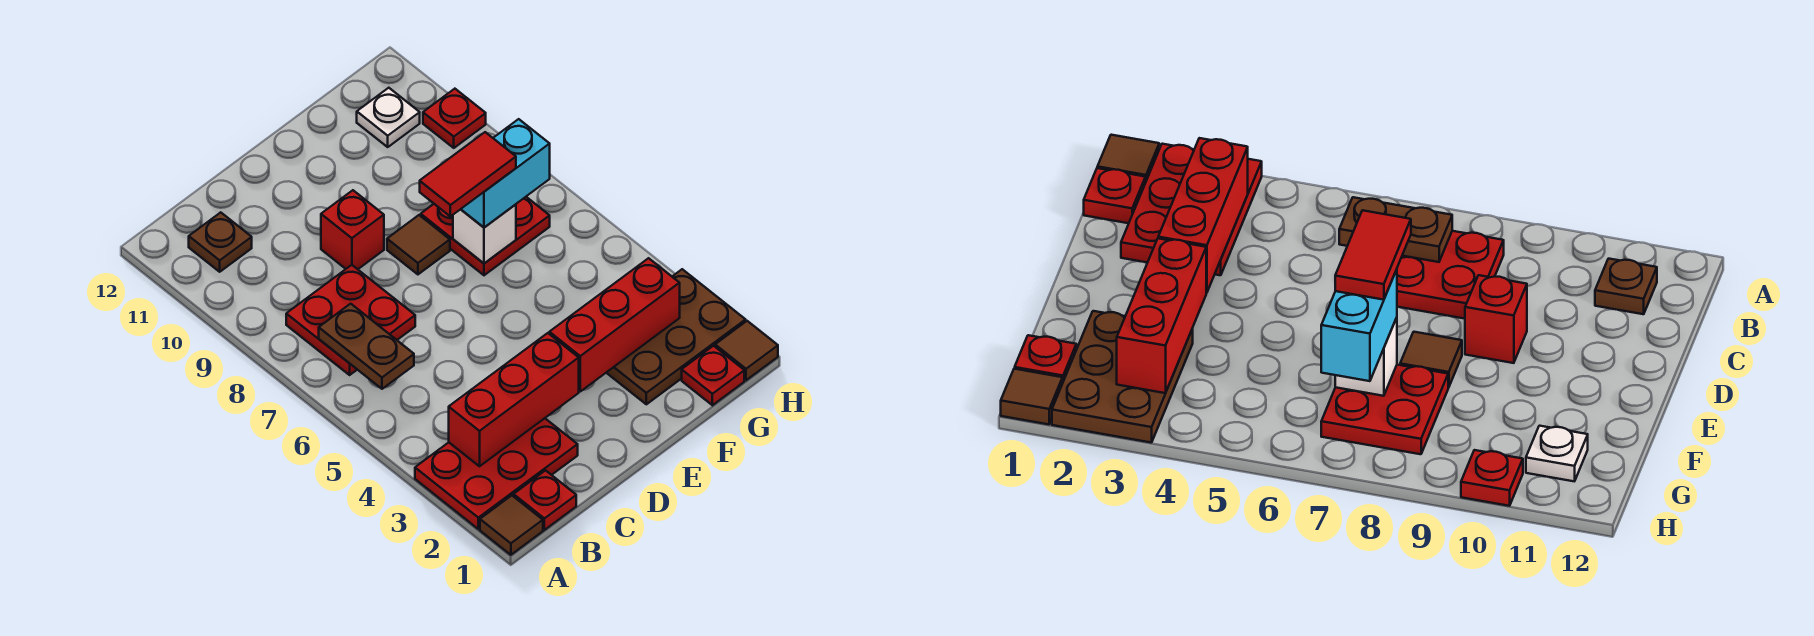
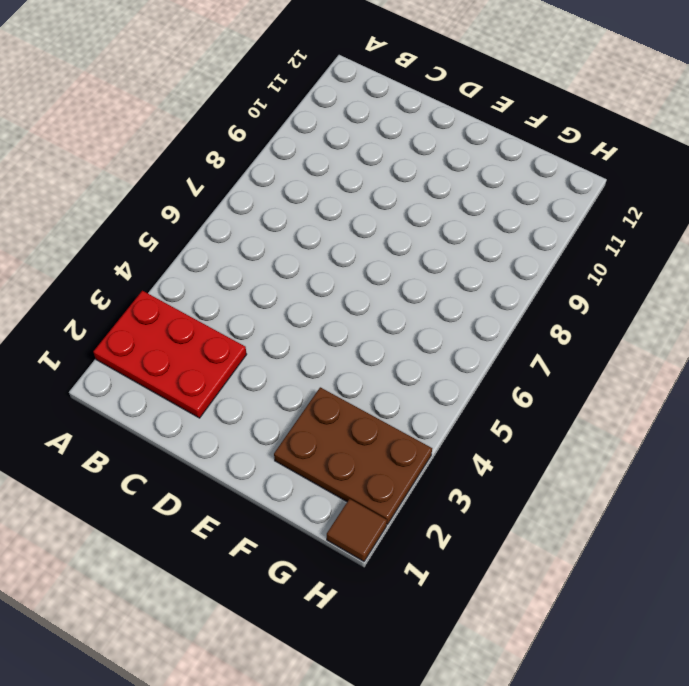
none -> brown tile A1 level 1
none -> red plate B1 level 1
none -> red plate B7:C8 level 1

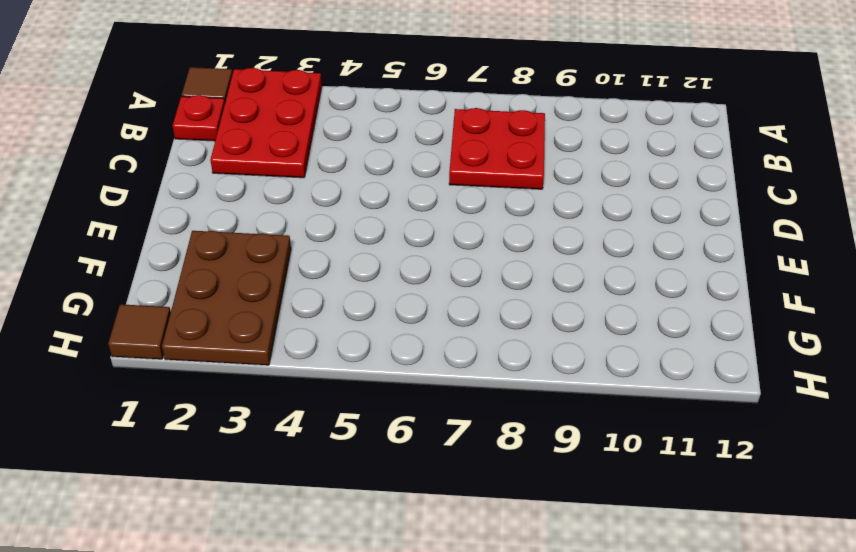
none -> brown plate B11 level 1
none -> red brick D9 level 1
none -> brown tile E8 level 1

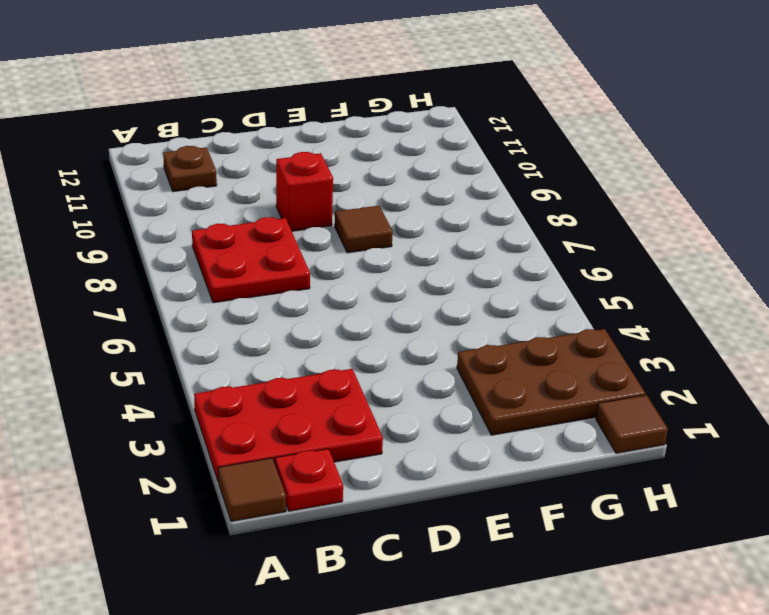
none -> red plate F7:G8 level 1
none -> red plate G1 level 1
none -> white plate G11 level 1

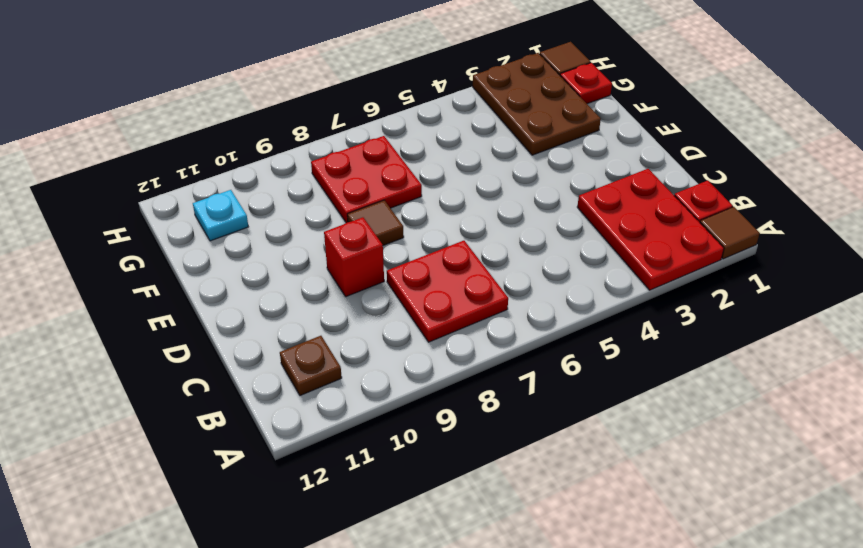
cyan plate G11 level 1 -> white plate G11 level 1
none -> red plate H10 level 1
none -> red brick B3:D3 level 2
none -> brown plate B6:B7 level 2

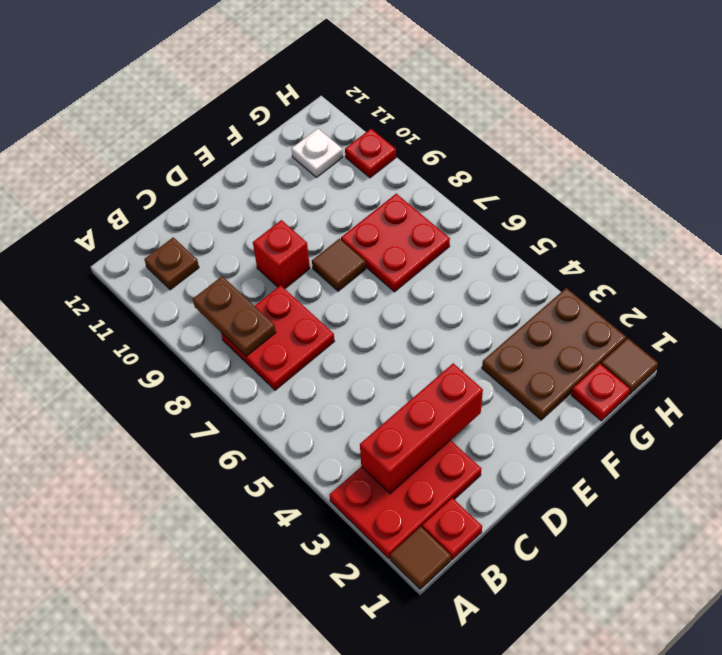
brown plate B8:B9 level 2 -> brown plate B6:B7 level 2
none -> red brick E3:G3 level 2
none -> white brick F7 level 2
none -> cyan brick F7:G7 level 3

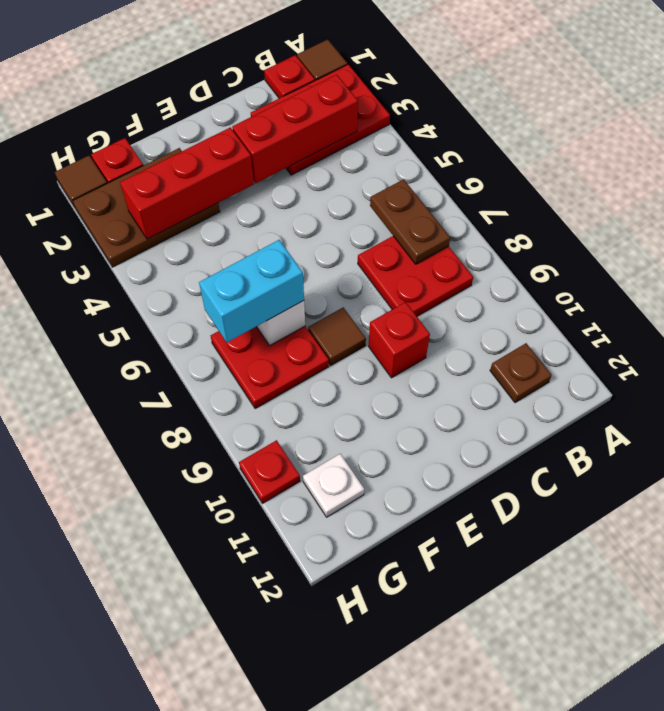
none -> red tile E7:F7 level 4

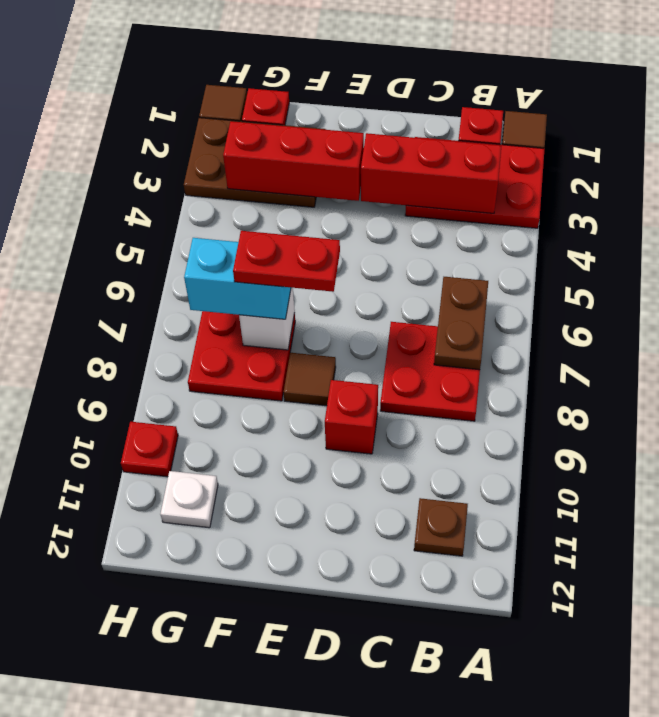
red plate E7:F7 level 4 -> red tile E7:F7 level 4

